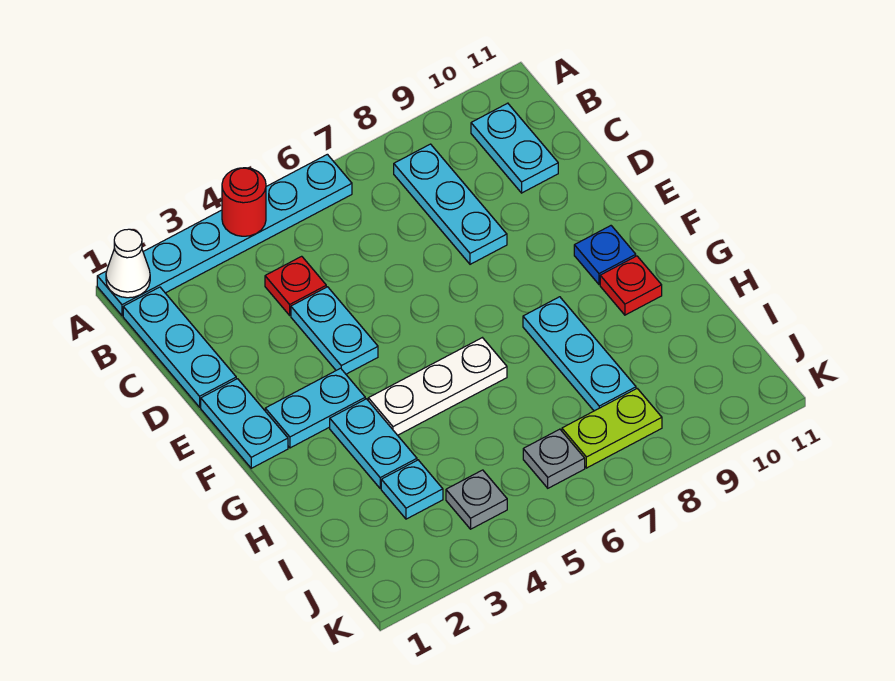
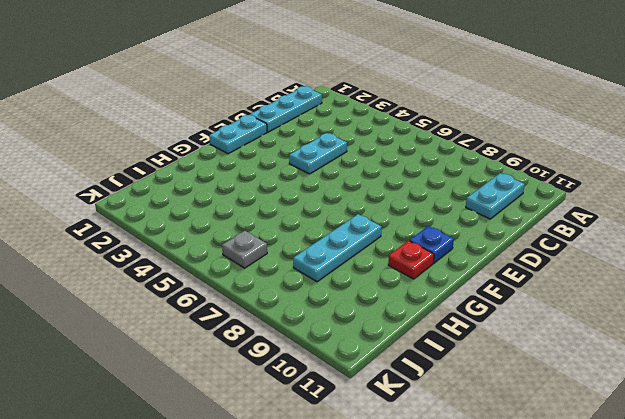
none -> cyan plate A1:A6 level 1
none -> cyan plate B8:D8 level 1
none -> red plate C4 level 1

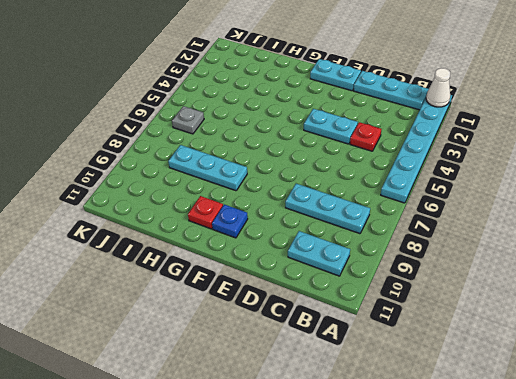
none -> cyan plate F2:F3 level 1
none -> cyan plate G3:H3 level 1
none -> white plate G4:G6 level 1

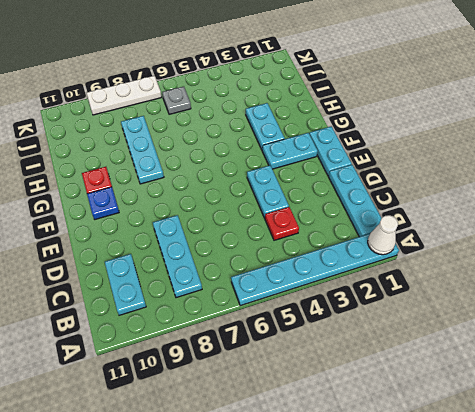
white plate K7:K9 level 1 -> white plate G4:G6 level 1
none -> cyan plate I3 level 1
none -> grey plate J4 level 1
none -> lime plate J7:J8 level 1

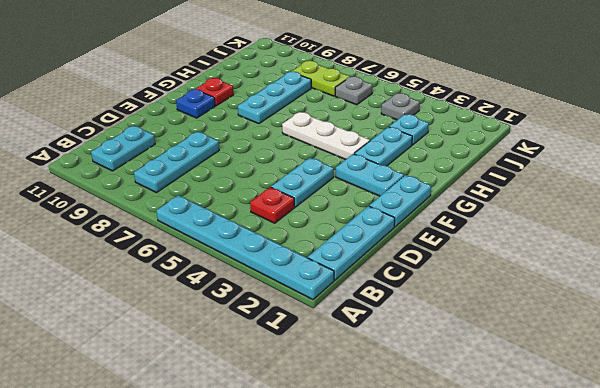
none -> white cone A1 level 2
none -> red round brick A4 level 2

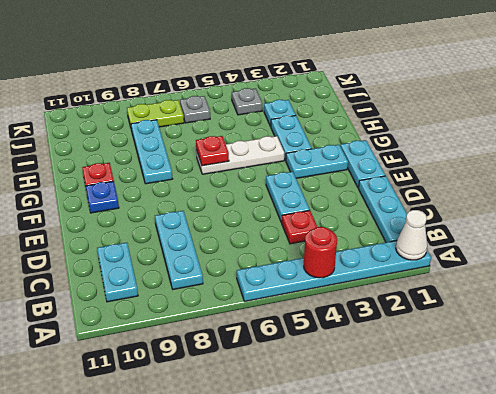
red plate G6 level 2 -> none

